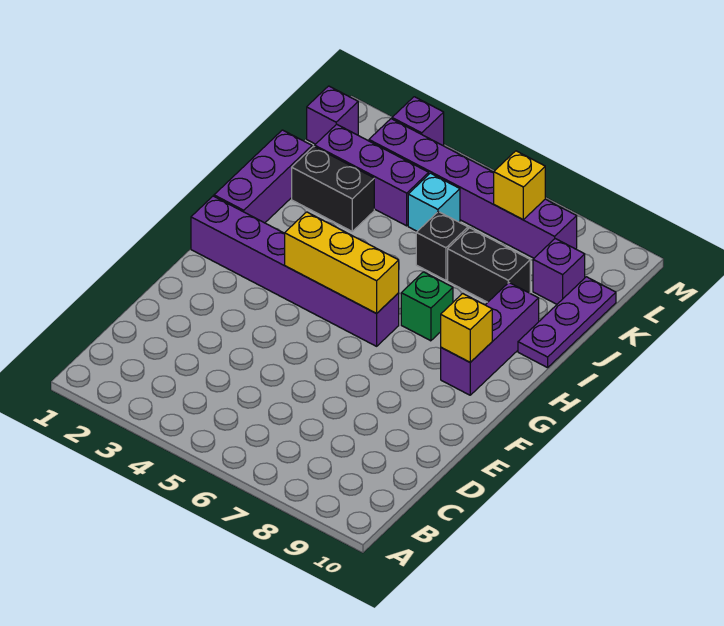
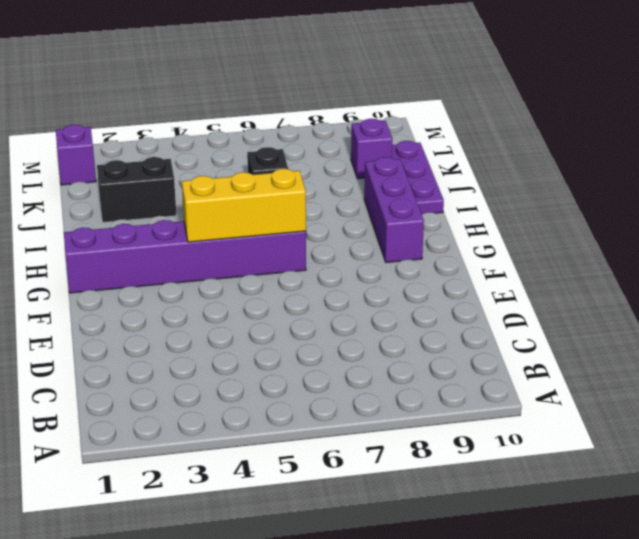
none -> purple brick H1:J1 level 1
none -> green brick H7 level 1
none -> black brick J7:J8 level 1

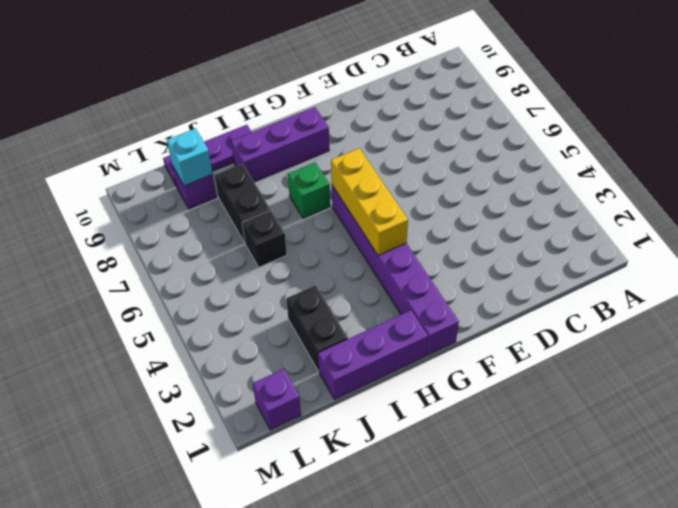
cyan brick K9 level 2 -> cyan brick K5 level 1
none -> purple brick K2:K4 level 1
none -> purple brick L3:L8 level 1
none -> purple brick M3 level 1

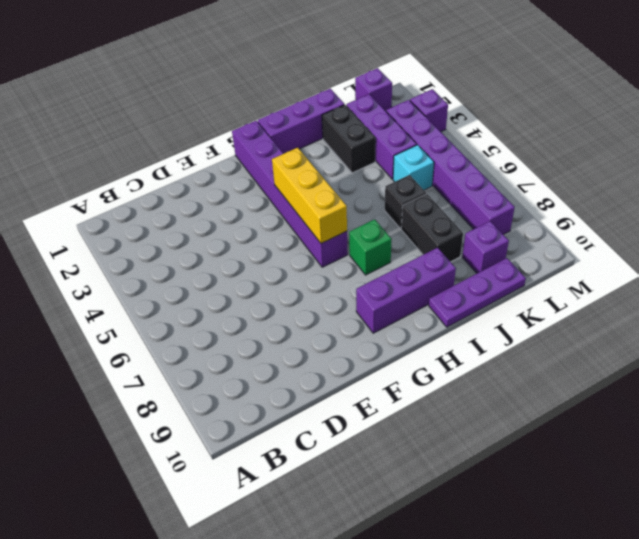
none -> yellow brick G9 level 2
none -> yellow brick L7 level 2

